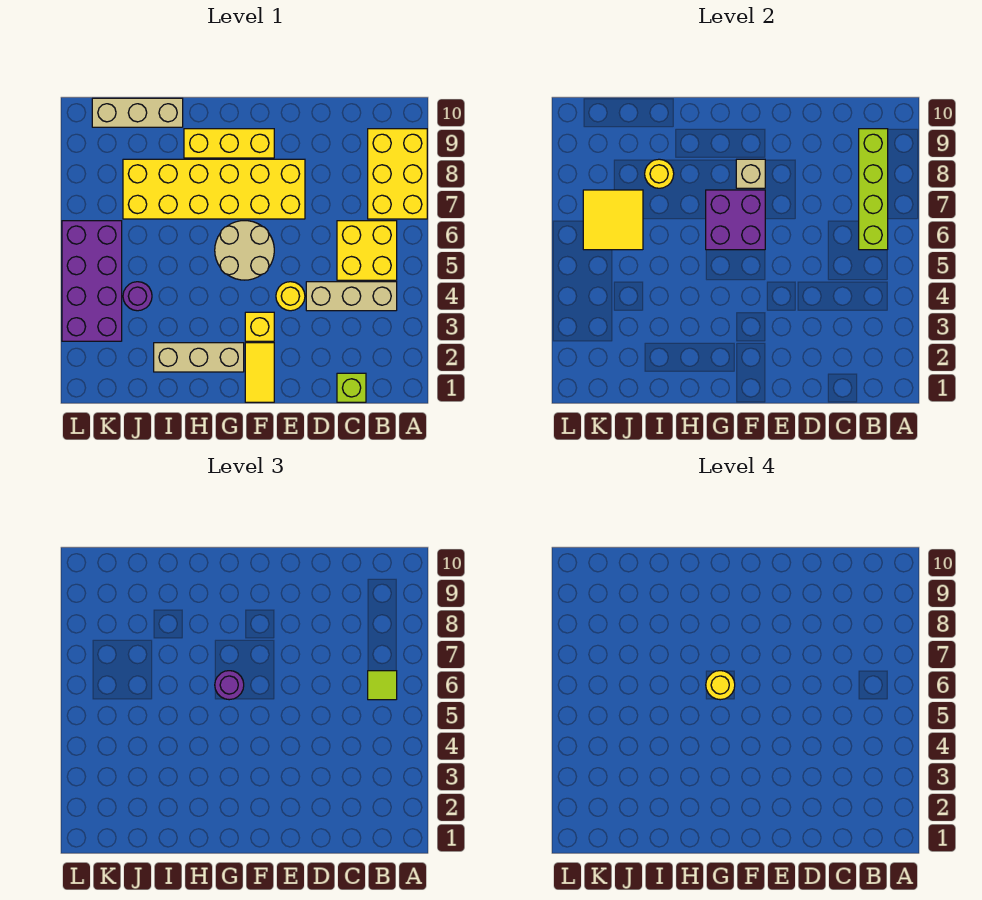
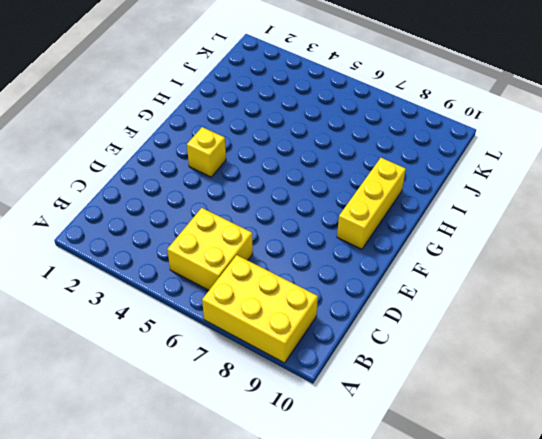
none -> tan brick B4:D4 level 1
none -> lime brick C1 level 1
none -> yellow round brick E4 level 1

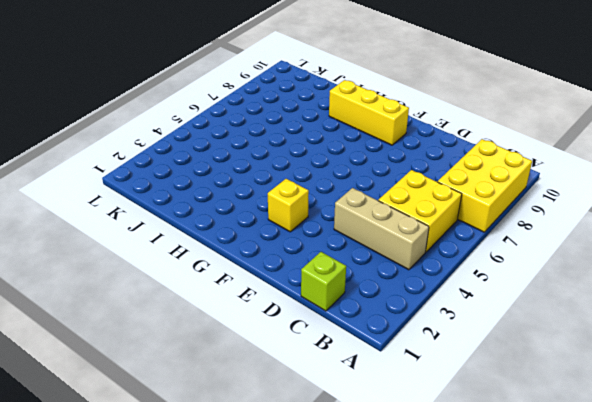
none -> yellow round brick E4 level 1
none -> yellow brick E7:J8 level 1
none -> yellow tile F1:F2 level 1

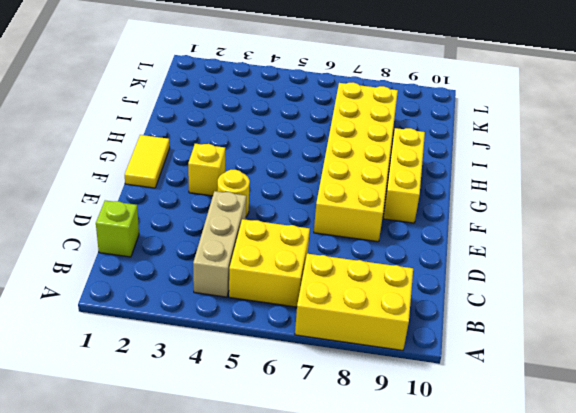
yellow tile F1:G1 level 1 -> yellow tile F1:F2 level 1
none -> tan round brick F5:G6 level 1
none -> tan brick G2:I2 level 1
none -> tan brick I10:K10 level 1

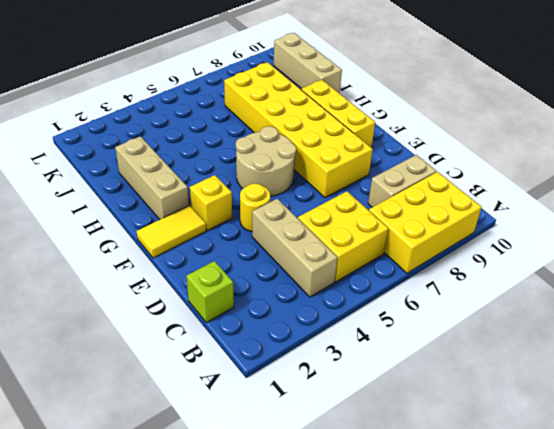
tan brick C8:C9 level 1 -> none
none -> purple round brick J4 level 1
none -> purple brick K3:L6 level 1
none -> lime brick B6:B9 level 2

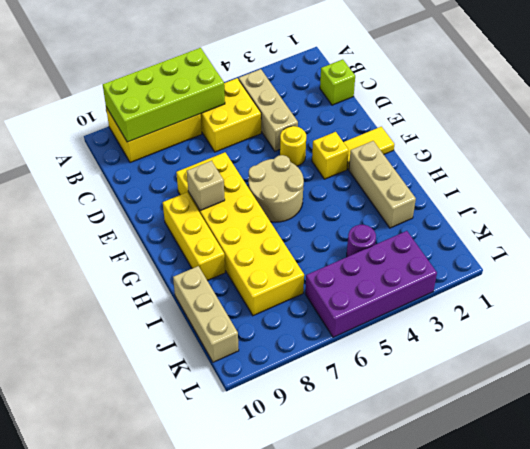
lime brick A6:B9 level 2 -> lime brick B6:B9 level 2
none -> purple brick F6:G7 level 2
none -> yellow round brick I8 level 2
none -> yellow tile J6:K7 level 2

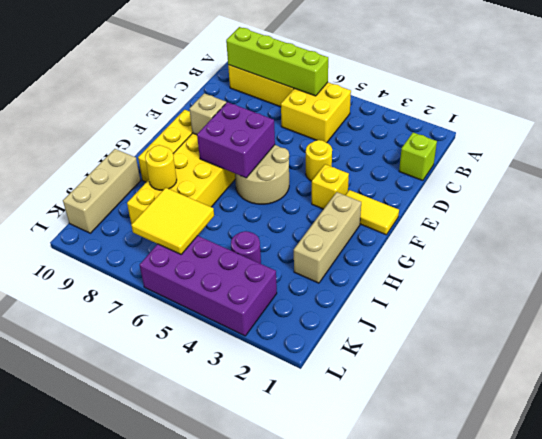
none -> tan brick B4:D4 level 1
none -> lime tile B6 level 3
none -> purple round brick G6 level 3

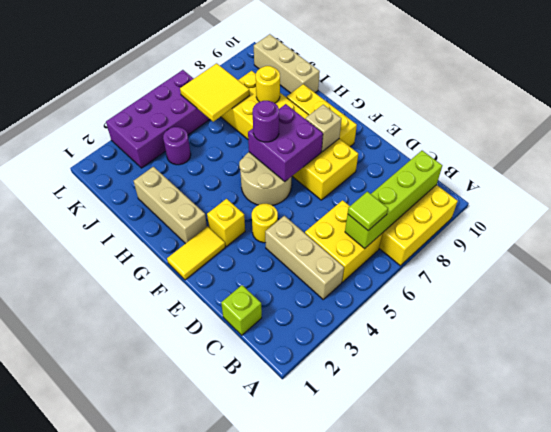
none -> yellow round brick G6 level 4

